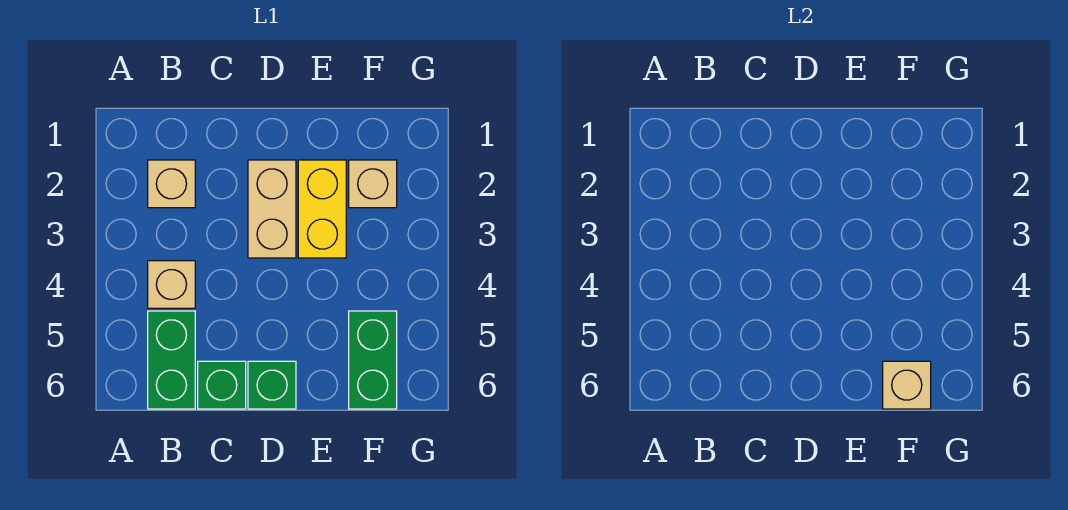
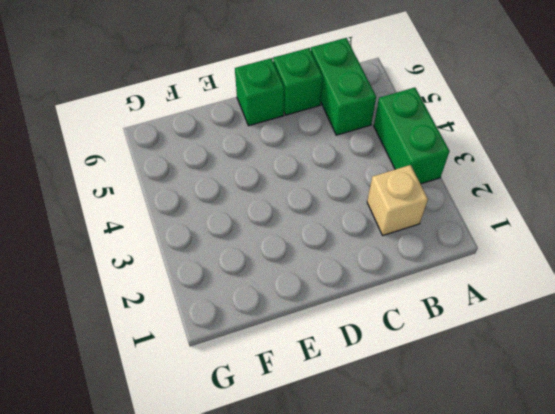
green brick A3:A4 level 1 -> green brick F5:F6 level 1
none -> tan brick B4 level 1
none -> tan brick D2:D3 level 1

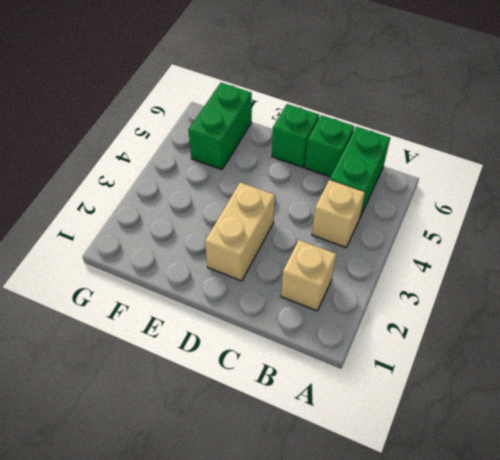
none -> yellow brick E2:E3 level 1
none -> tan brick F2 level 1

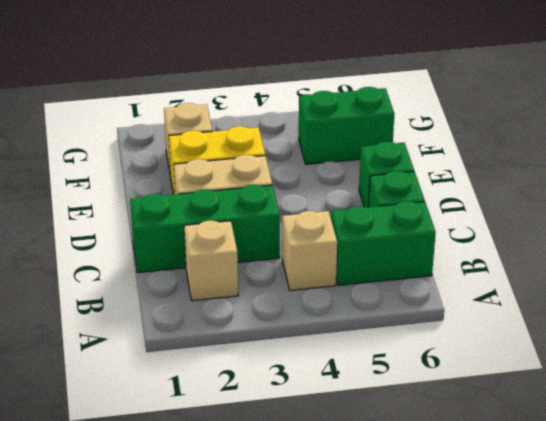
green brick C1:C3 level 1 -> none
none -> tan brick F6 level 2

